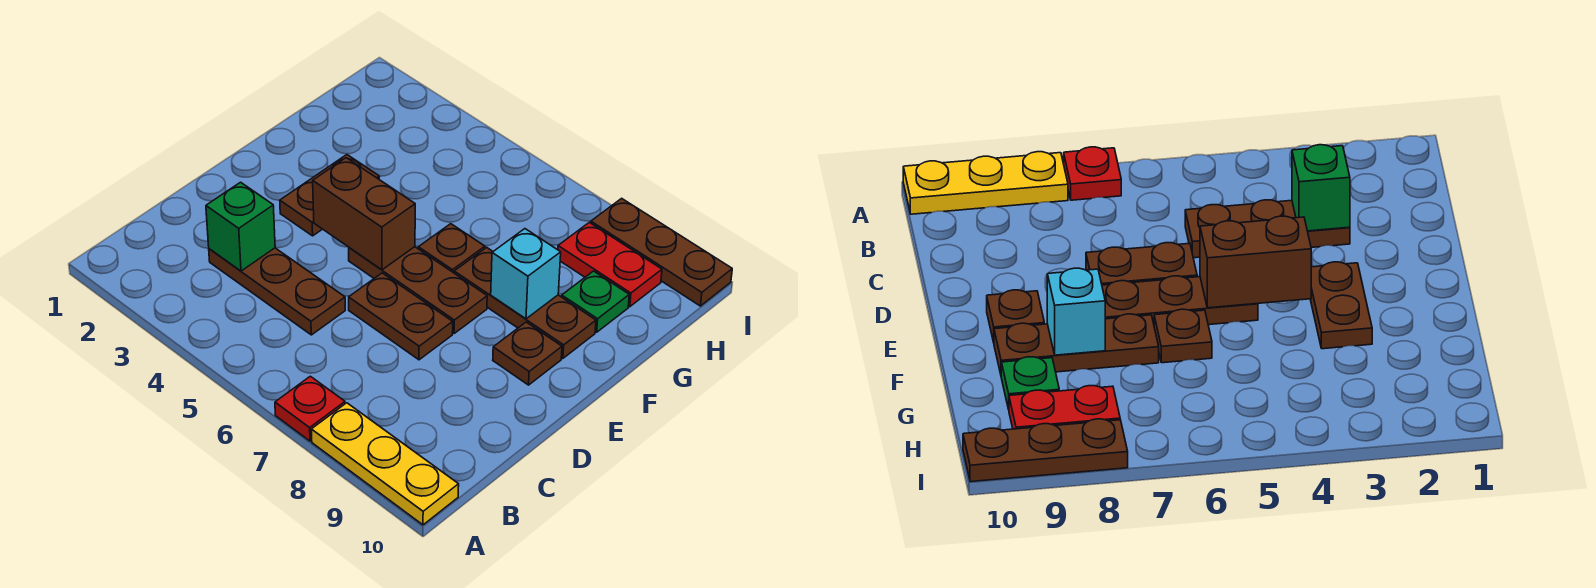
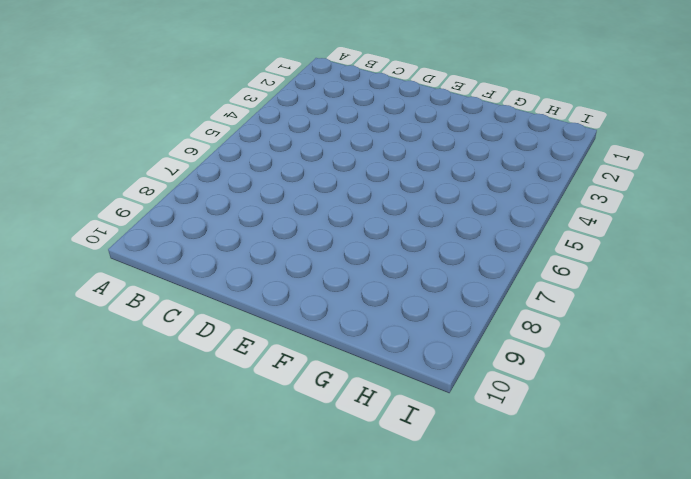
none -> red plate A7 level 1
none -> yellow plate A8:A10 level 1
none -> brown plate C3:C5 level 1

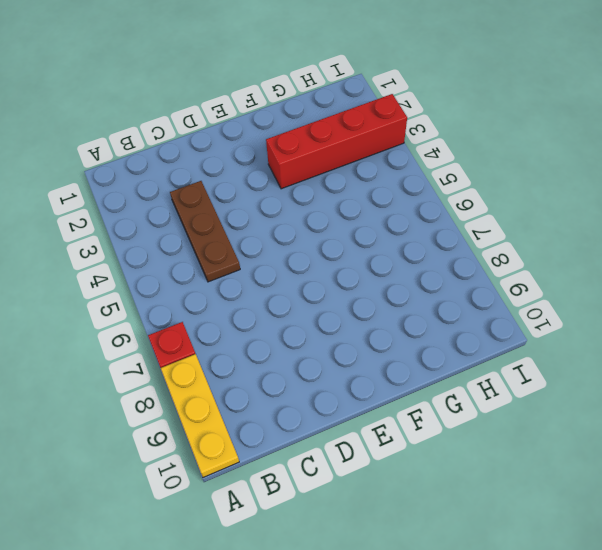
red brick F3:I3 level 1 -> brown plate E3:F3 level 1
none -> brown plate D6:D7 level 1
none -> brown plate E5:E7 level 1
none -> brown plate E9 level 1

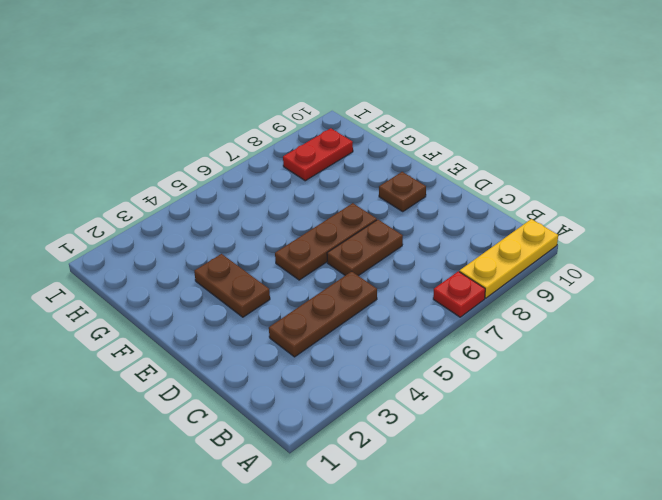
none -> brown plate F6 level 1
none -> brown plate F7:F9 level 1
none -> green plate G9 level 1

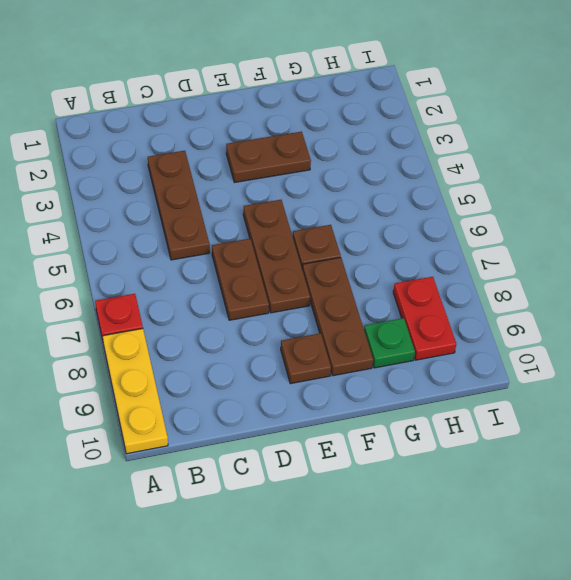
none -> brown plate I8:I10 level 1
none -> green brick C3 level 2
none -> brown brick E4:E5 level 2

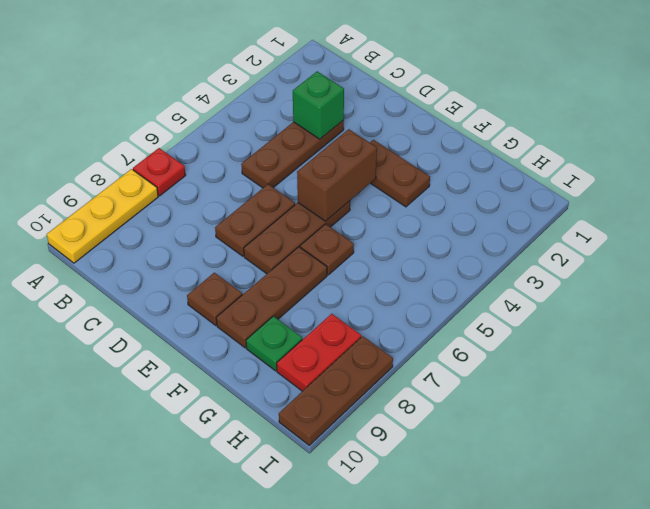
none -> cyan brick F8 level 2

